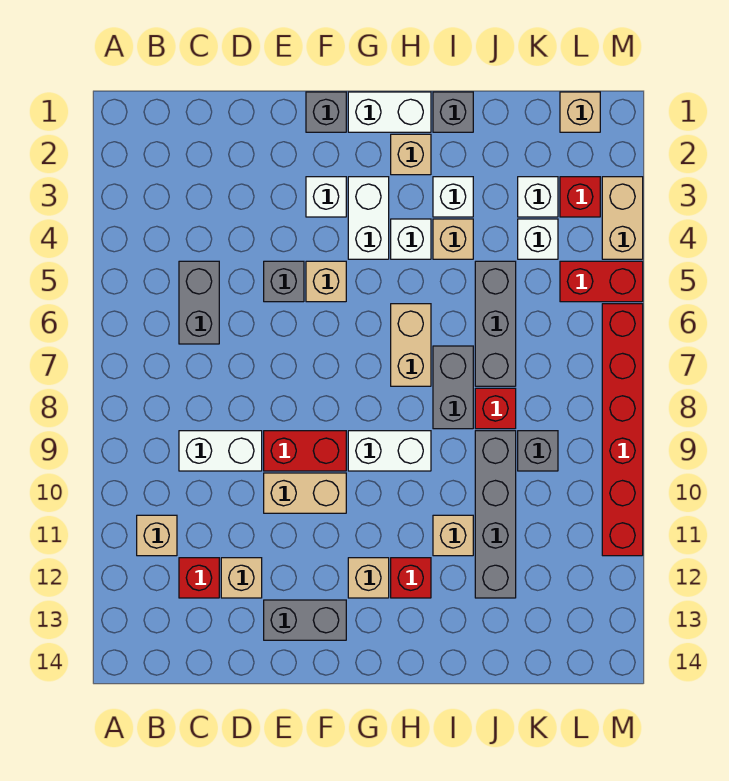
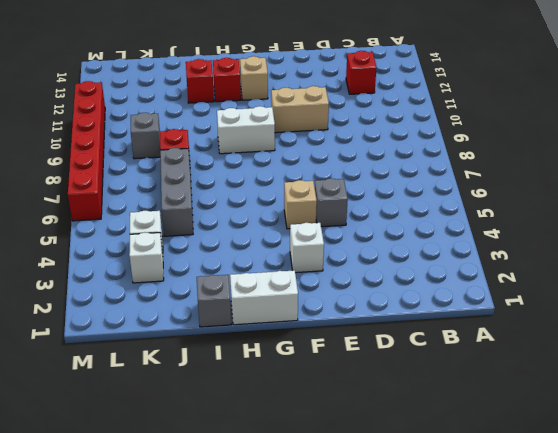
red brick I12 level 1 -> red brick L3 level 1
none -> tan brick B11 level 1
none -> grey brick C5:C6 level 1
none -> white brick C9:D9 level 1
none -> tan brick D12 level 1

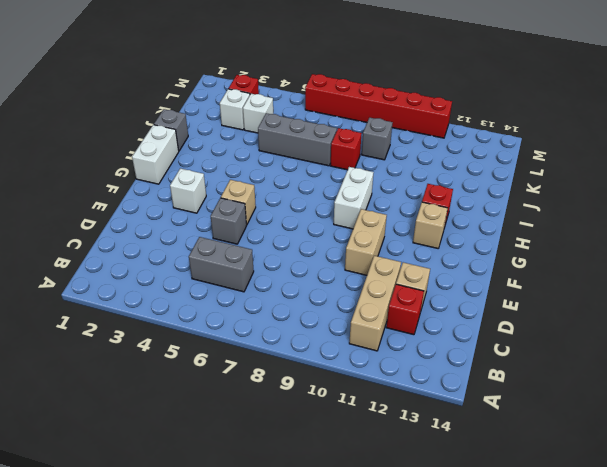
tan brick B11:D11 level 1 -> tan brick B11 level 1
none -> white brick C9:D9 level 1
none -> red brick E9:F9 level 1
none -> grey brick E13:F13 level 1
none -> grey brick F1 level 1

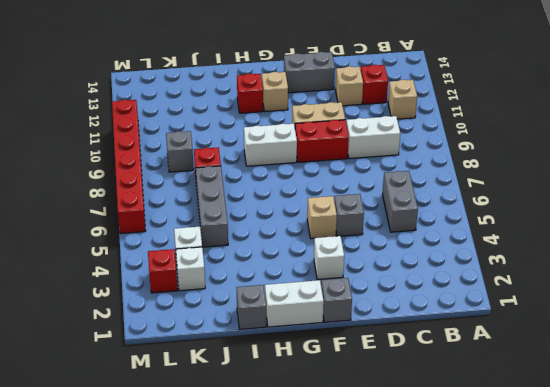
none -> white brick G3:G4 level 1
none -> tan brick H2 level 1
none -> white brick H4 level 1
none -> tan brick H6:H7 level 1

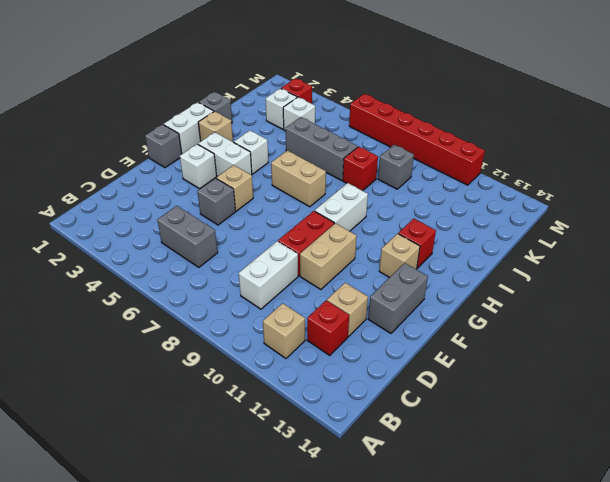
none -> white brick I3 level 1
none -> tan brick I4 level 1
none -> grey brick I7:I8 level 1
none -> tan brick I11 level 1

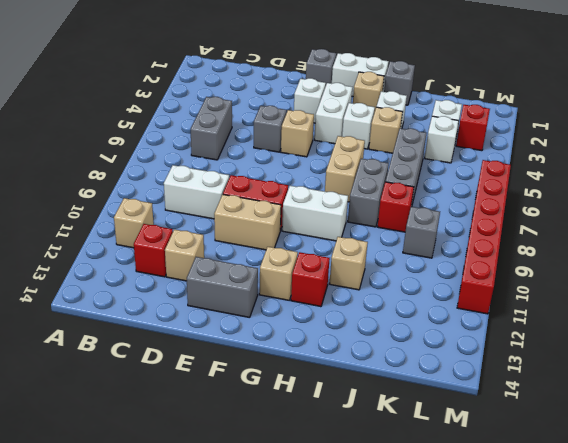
none -> grey brick J9:J12 level 1
none -> tan brick L1 level 1
none -> red brick L5:M5 level 1
none -> tan brick M3:M4 level 1

